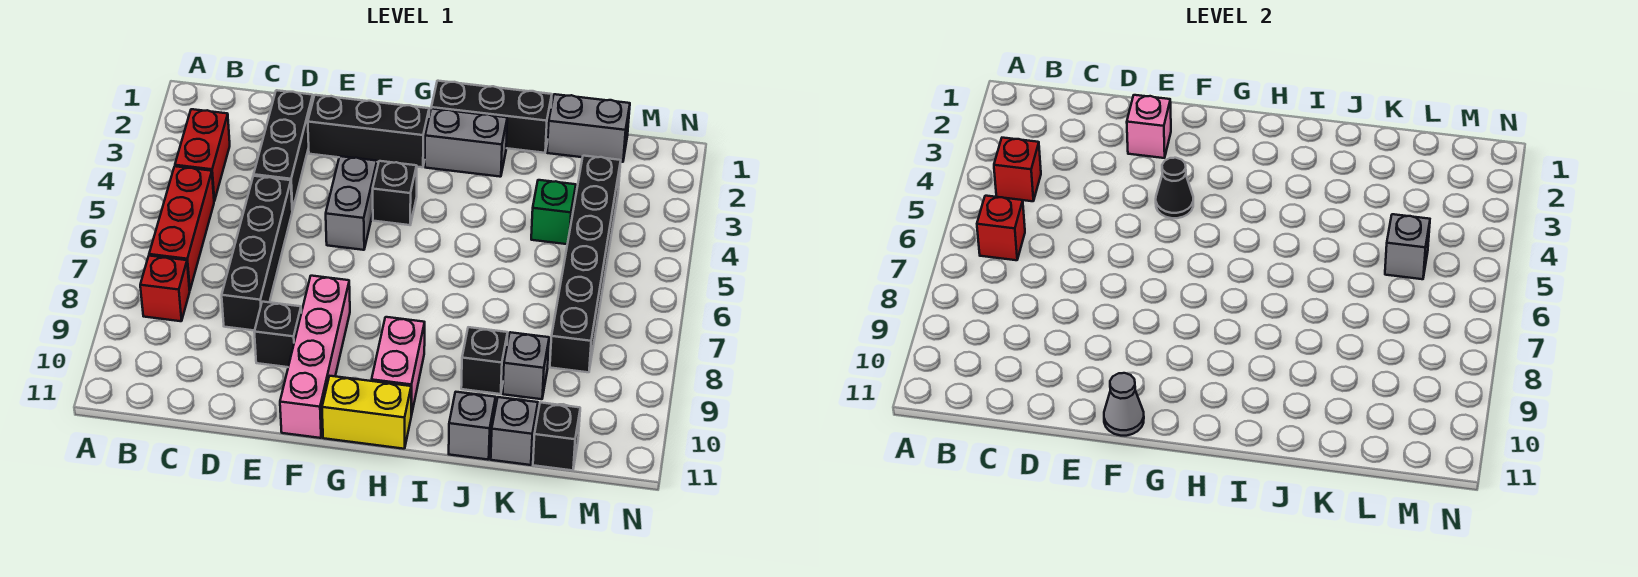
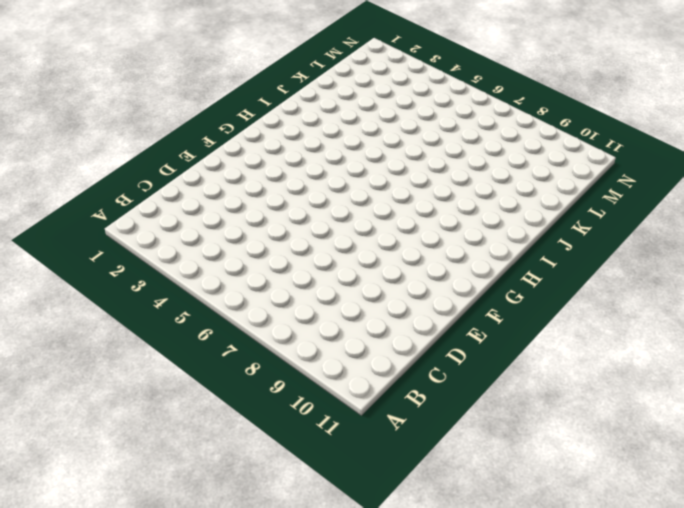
none -> red brick B3:B4 level 1
none -> red brick B5:B7 level 1
none -> red brick B8 level 1

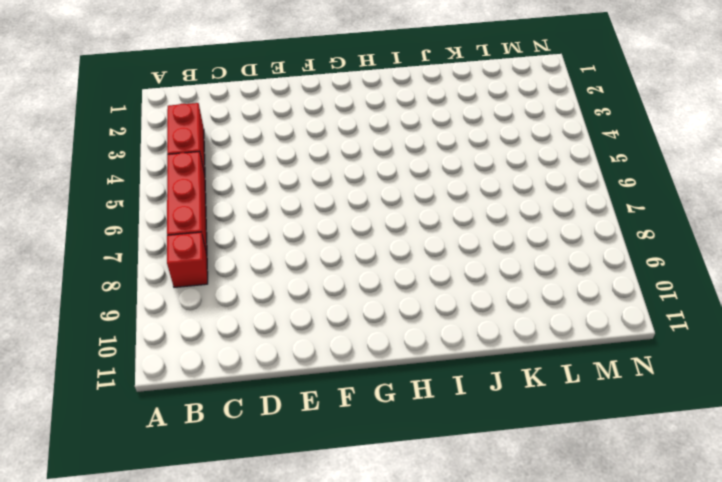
none -> black brick D2:D4 level 1
none -> black brick D5:D8 level 1
none -> black brick E2:G2 level 1

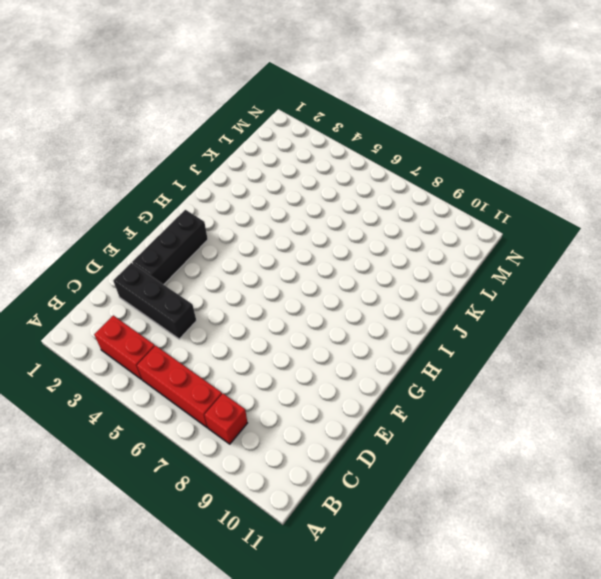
none -> black brick D5:D8 level 1
none -> black brick E9 level 1
none -> grey brick F4:F5 level 1

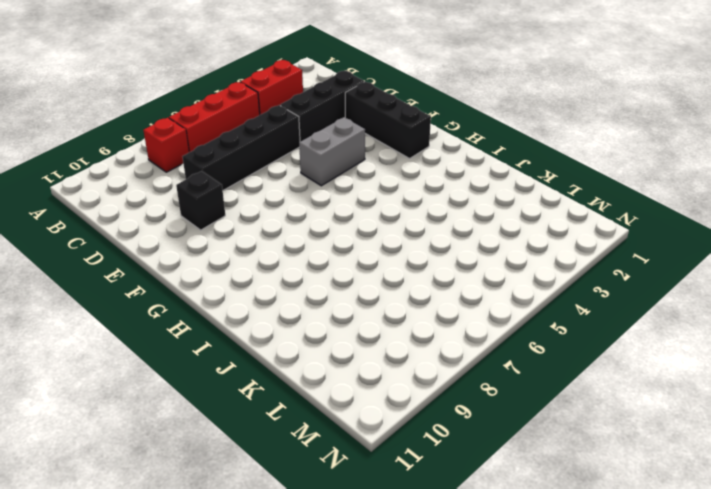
none -> pink brick F8:F11 level 1
none -> black brick G4 level 1
none -> yellow brick G11:H11 level 1

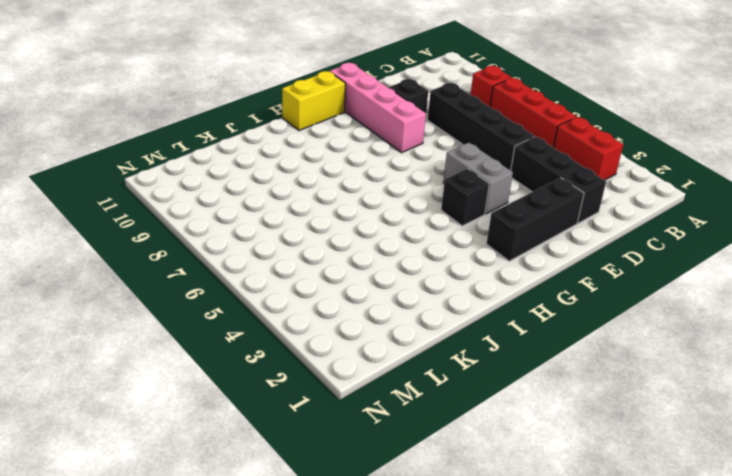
none -> black brick H1:J1 level 1
none -> grey brick H2:I2 level 1
none -> pink brick H9:H10 level 1

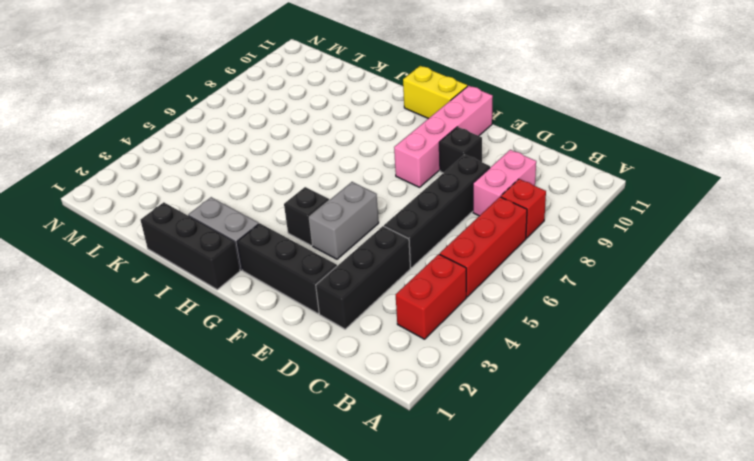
pink brick C8:C9 level 1 -> pink brick H9:H10 level 1
none -> black brick J9 level 1
none -> grey brick J11 level 1
none -> grey brick K1:L1 level 1

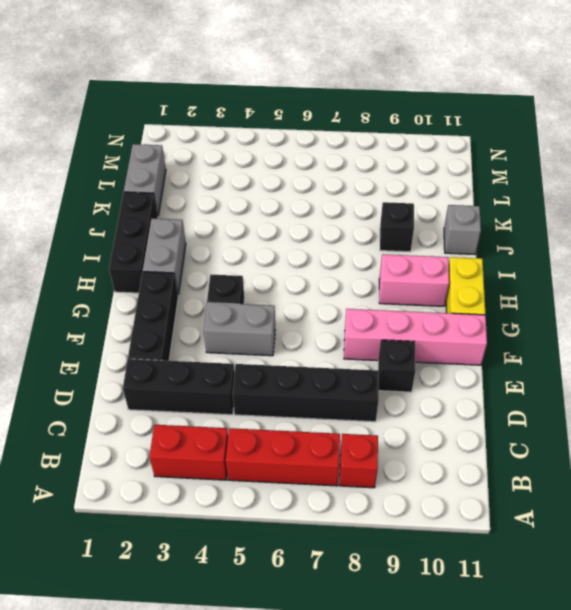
none -> green brick K4 level 1
none -> grey brick K9 level 1
none -> grey brick K11 level 1

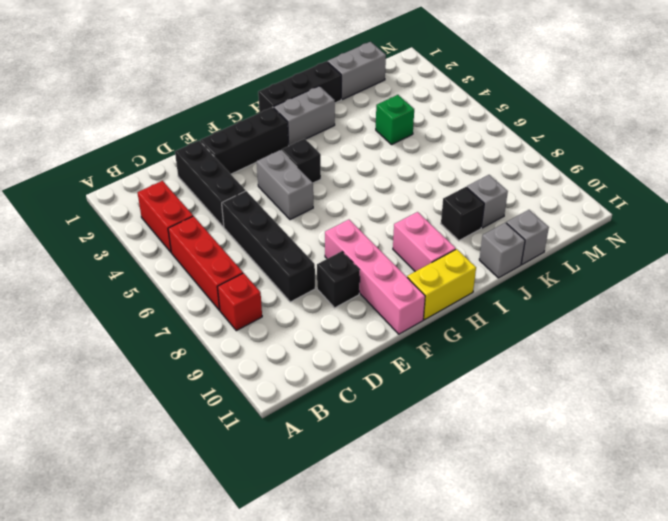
none -> black brick L3:L8 level 1
none -> black brick L11 level 1
none -> red brick B4 level 2

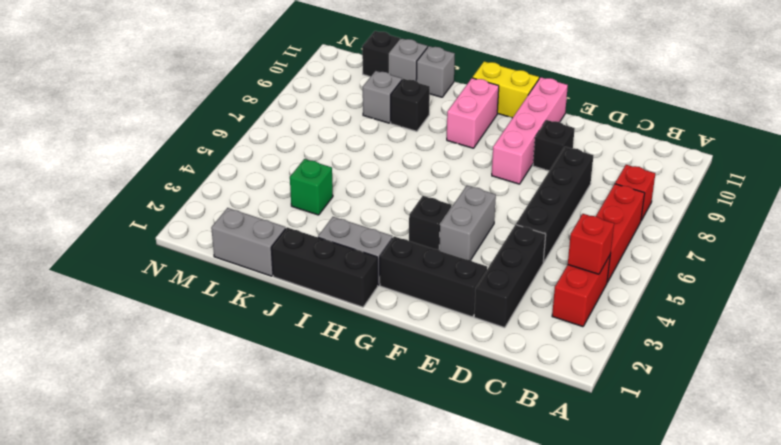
none -> black brick L3:L8 level 1
none -> red brick B6 level 2
none -> pink brick E2 level 2

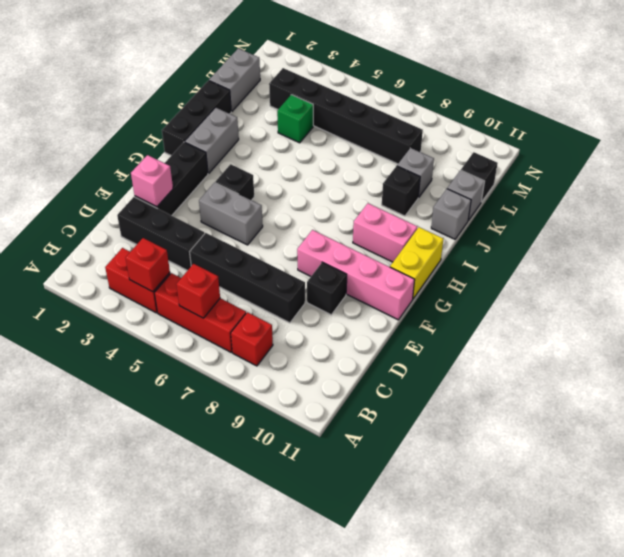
none -> black cone F4 level 2
none -> grey cone F11 level 2
none -> grey brick L5 level 2

